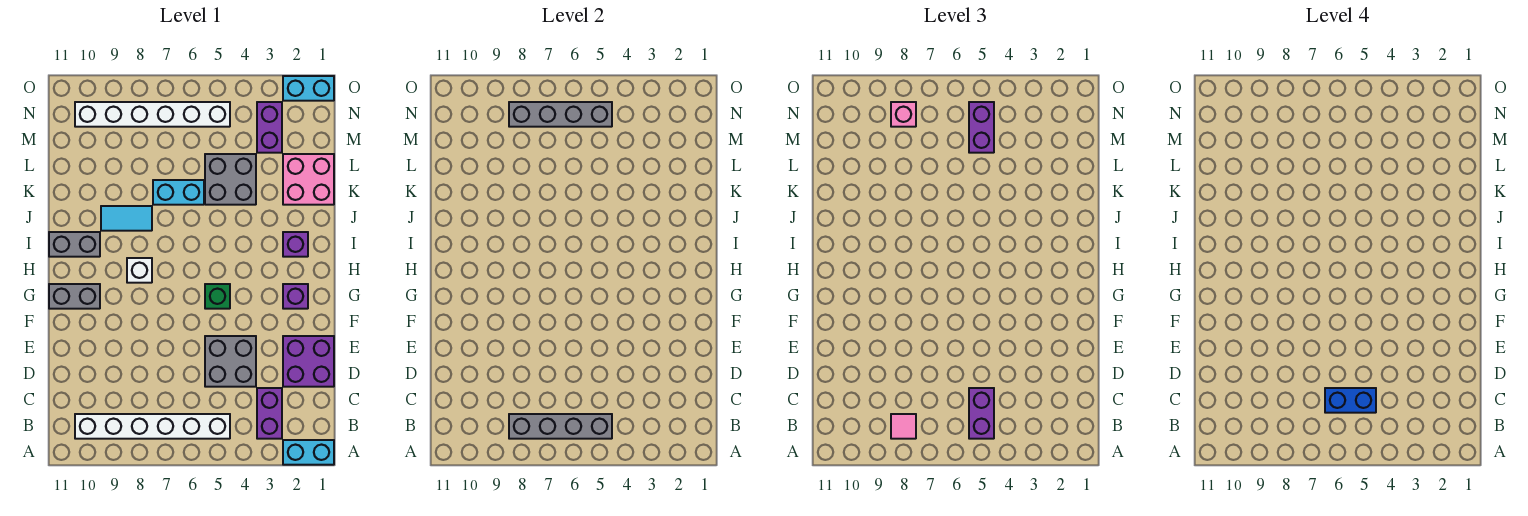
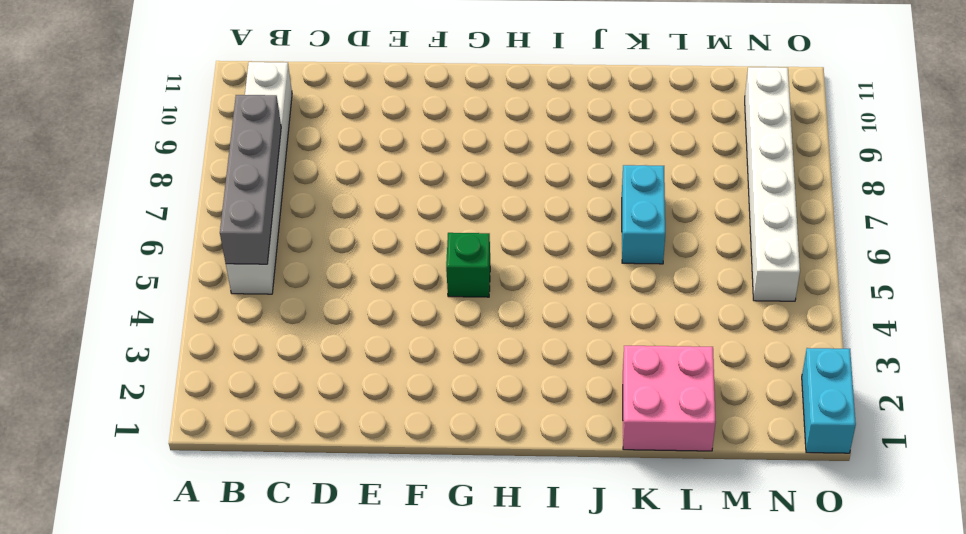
none -> cyan brick A1:A2 level 1
none -> purple brick B3:C3 level 1
none -> purple brick D1:E2 level 1

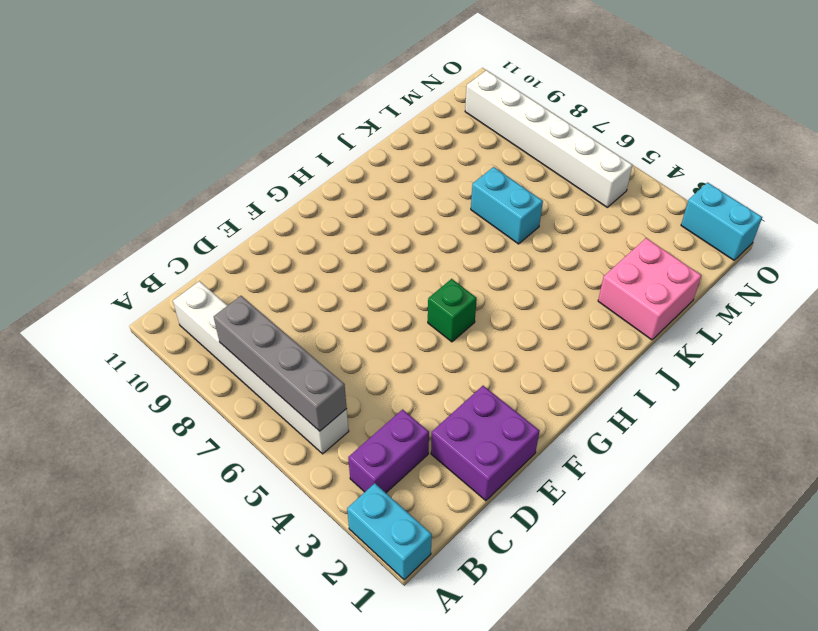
none -> grey brick D4:E5 level 1
none -> purple brick G2 level 1
none -> grey brick G10:G11 level 1

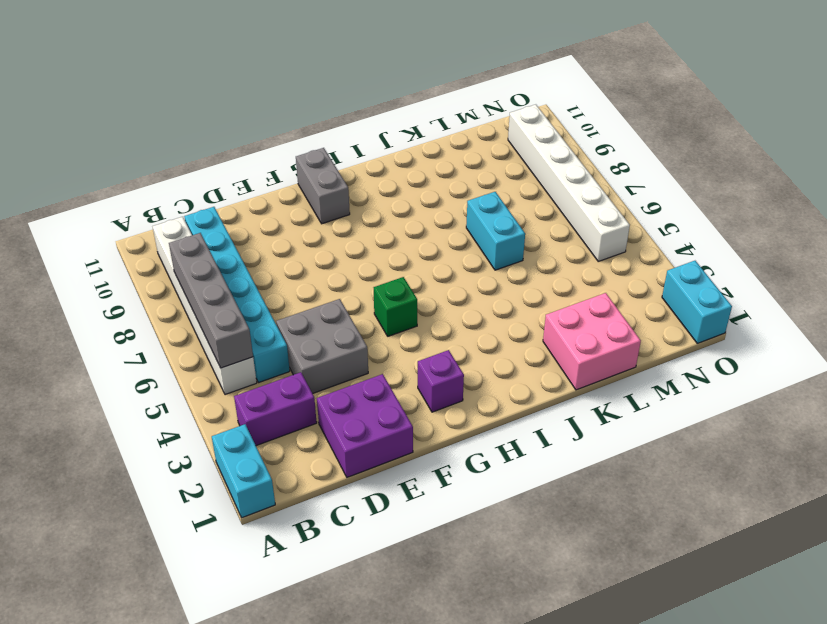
cyan brick C5:C10 level 1 -> none
none -> white brick H8 level 1
none -> purple brick I2 level 1
none -> grey brick I10:I11 level 1

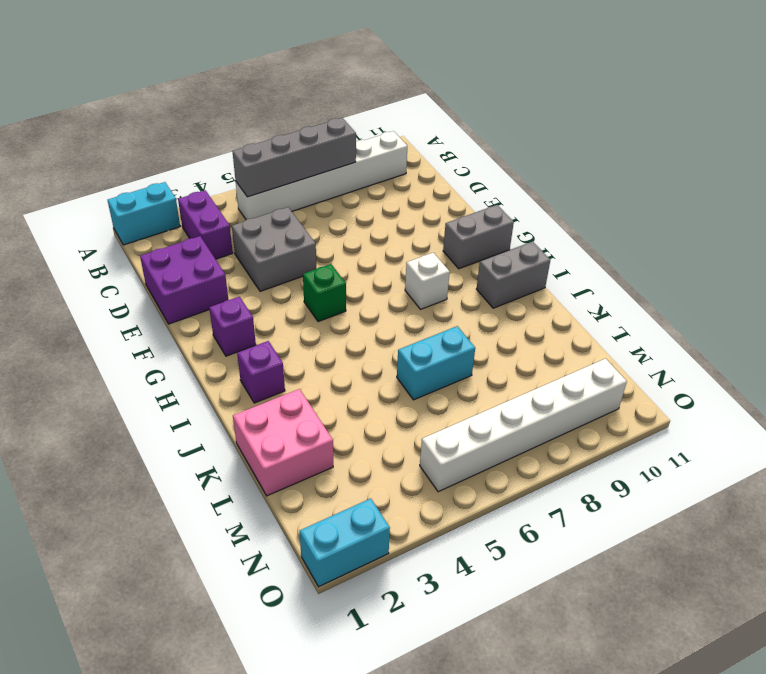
none -> cyan tile J8:J9 level 1
none -> grey brick K4:L5 level 1
none -> purple brick M3:N3 level 1

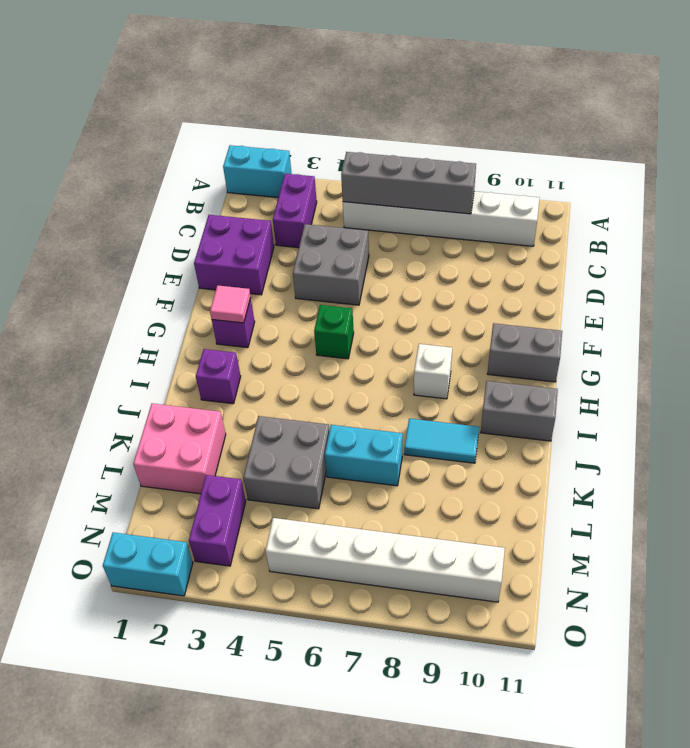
pink tile G2 level 2 -> pink tile B8 level 3
none -> grey brick N5:N8 level 2
none -> purple brick B5:C5 level 3
none -> purple brick M5:N5 level 3

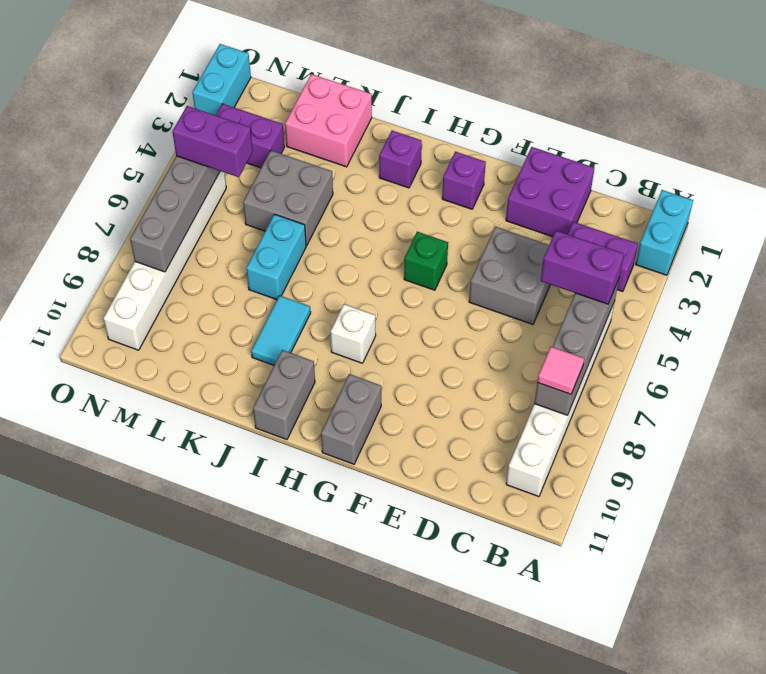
none -> pink brick N8 level 3
none -> blue brick C5:C6 level 4

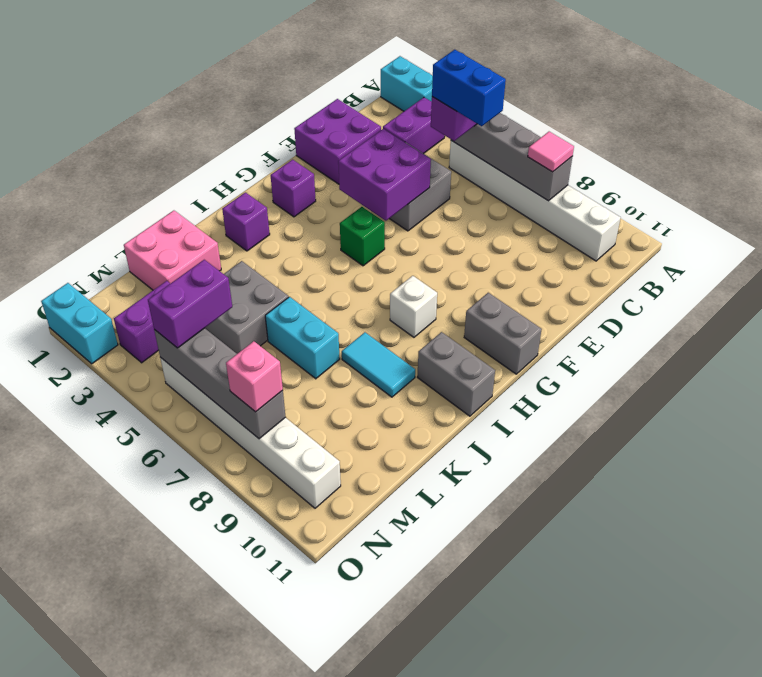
purple brick E4:F5 level 2 -> none

